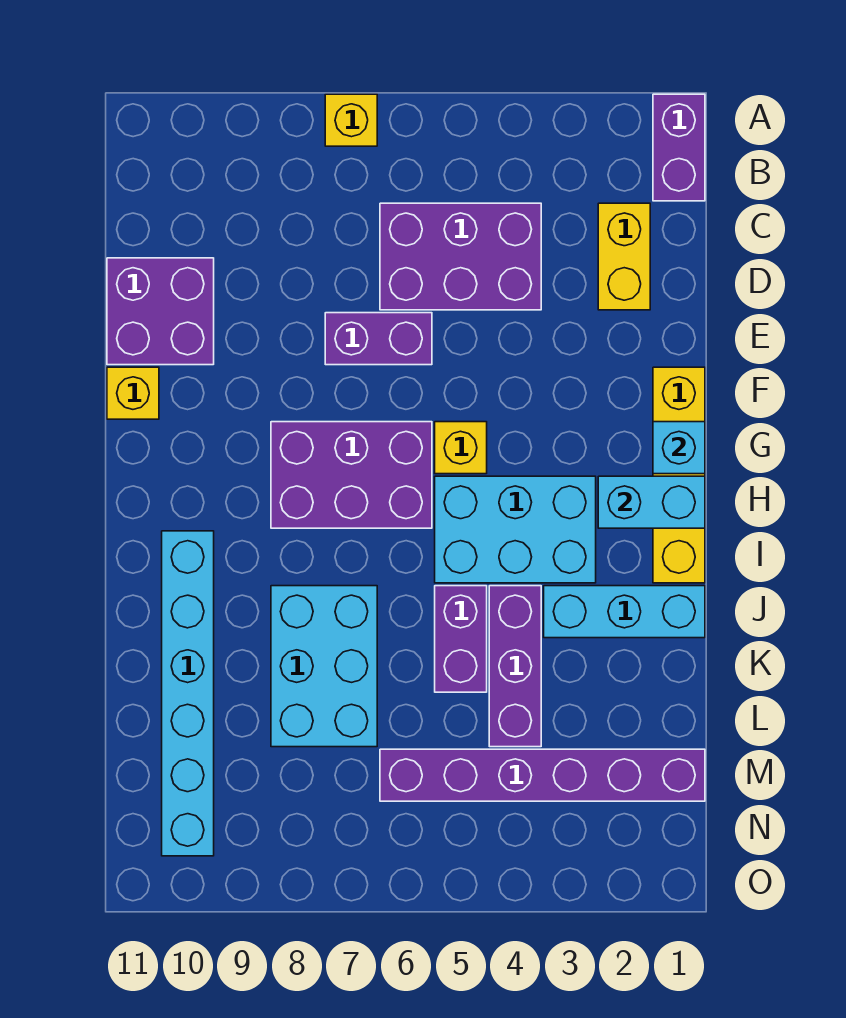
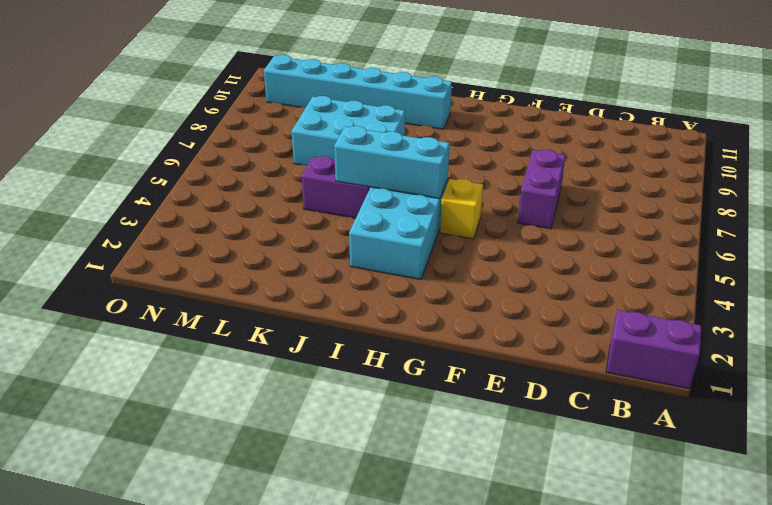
cyan brick H5:J5 level 2 -> cyan brick J1:J3 level 1
none -> yellow brick A7 level 1
none -> yellow brick C2:D2 level 1
none -> purple brick C4:D6 level 1

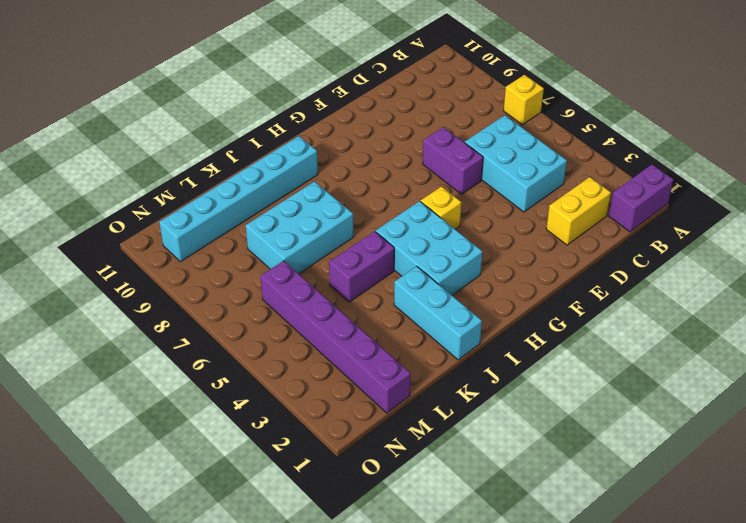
cyan brick C4:D6 level 1 -> purple brick C4:D6 level 1
none -> purple brick D10:E11 level 1
none -> yellow brick F1:I1 level 1
none -> yellow brick F11 level 1

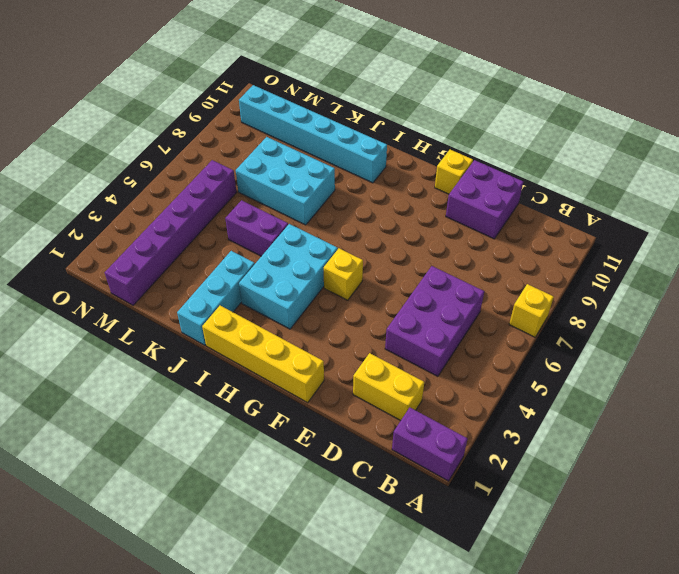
none -> purple brick E6:E7 level 1
none -> purple brick G6:H8 level 1
none -> purple brick J4:L4 level 1

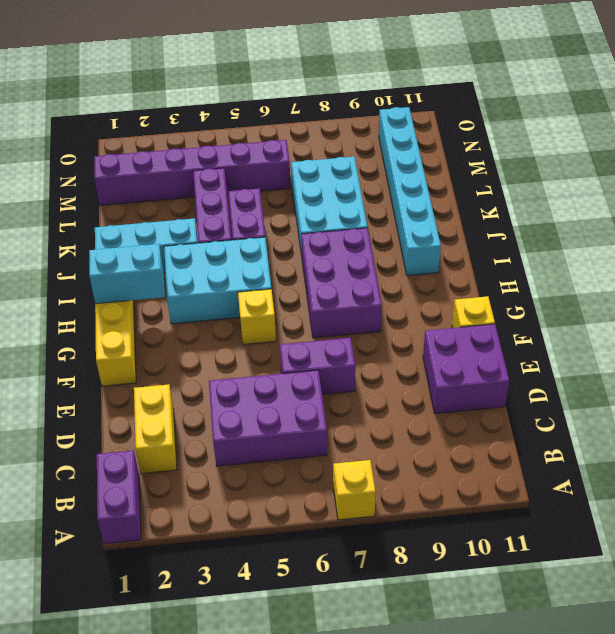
purple brick G7:I8 level 1 -> purple brick G6:H8 level 1
none -> cyan brick G1 level 2

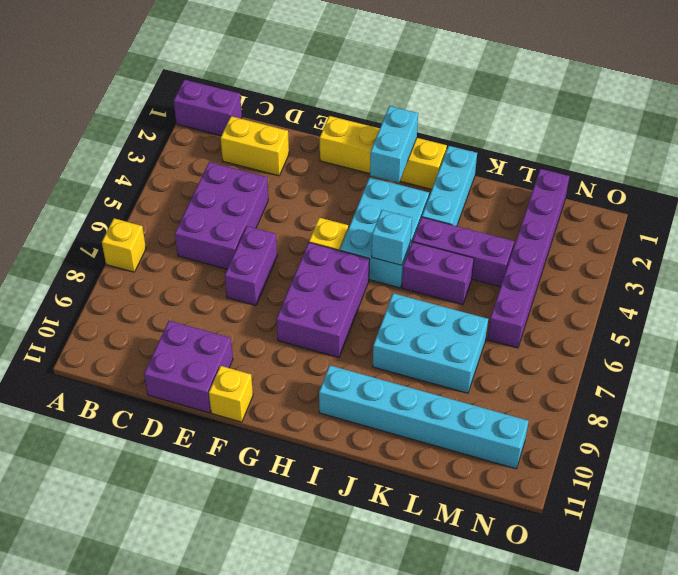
cyan brick I5 level 2 -> cyan brick G1 level 2

